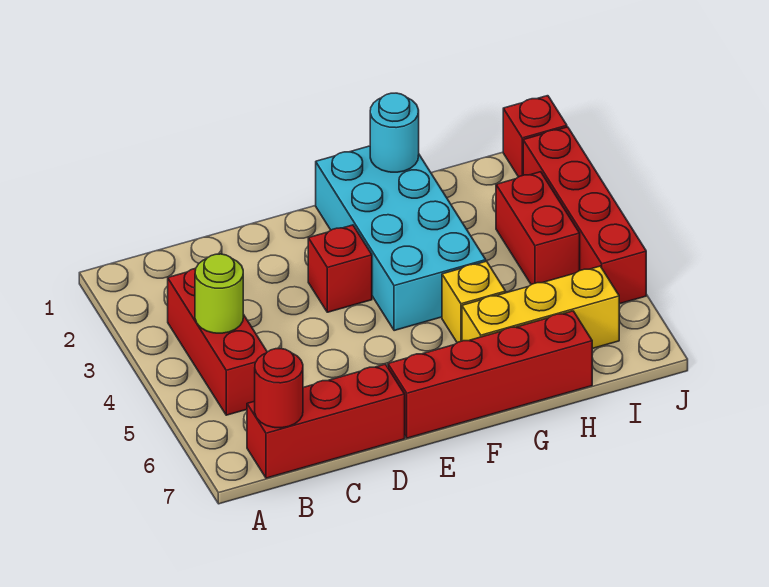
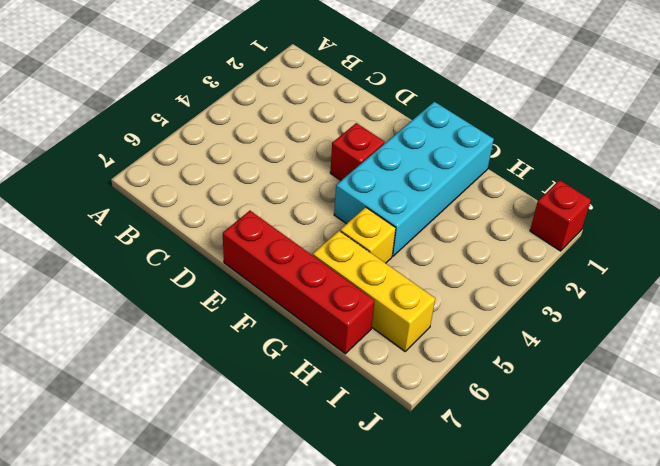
none -> red brick B3:B5 level 1
none -> red brick B7:D7 level 1
none -> red brick I3:I4 level 1

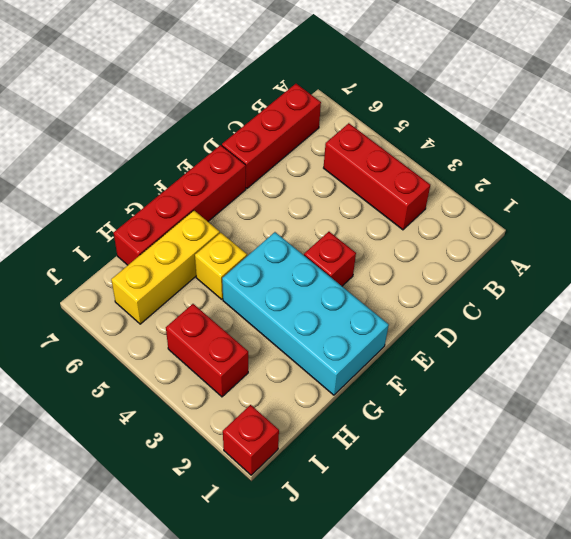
none -> red brick J2:J5 level 1
none -> lime round brick B4 level 2
none -> red round brick B7 level 2

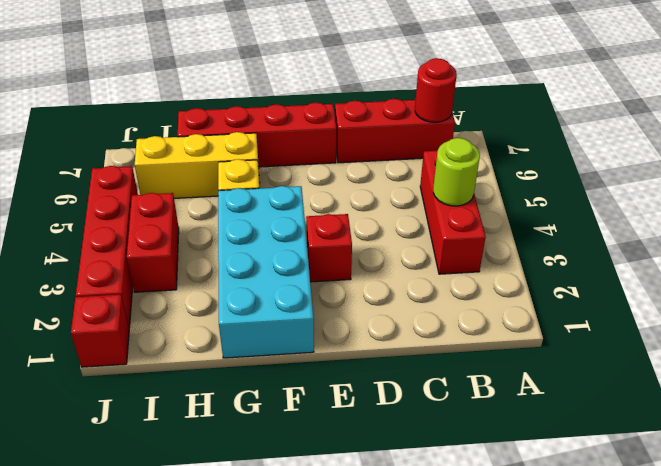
none -> cyan round brick G1 level 2

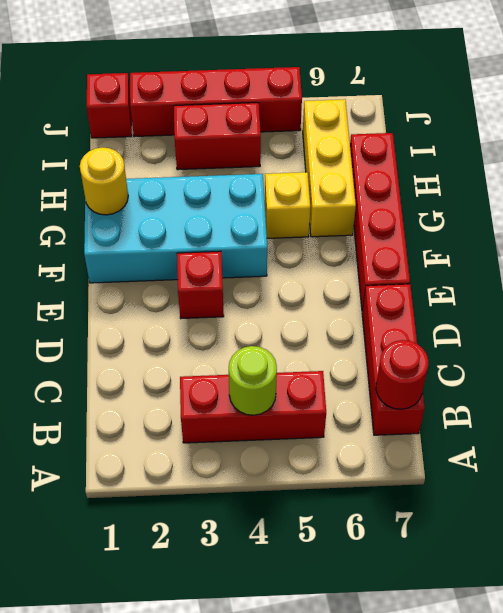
yellow round brick G1 level 2 -> cyan round brick G1 level 2

